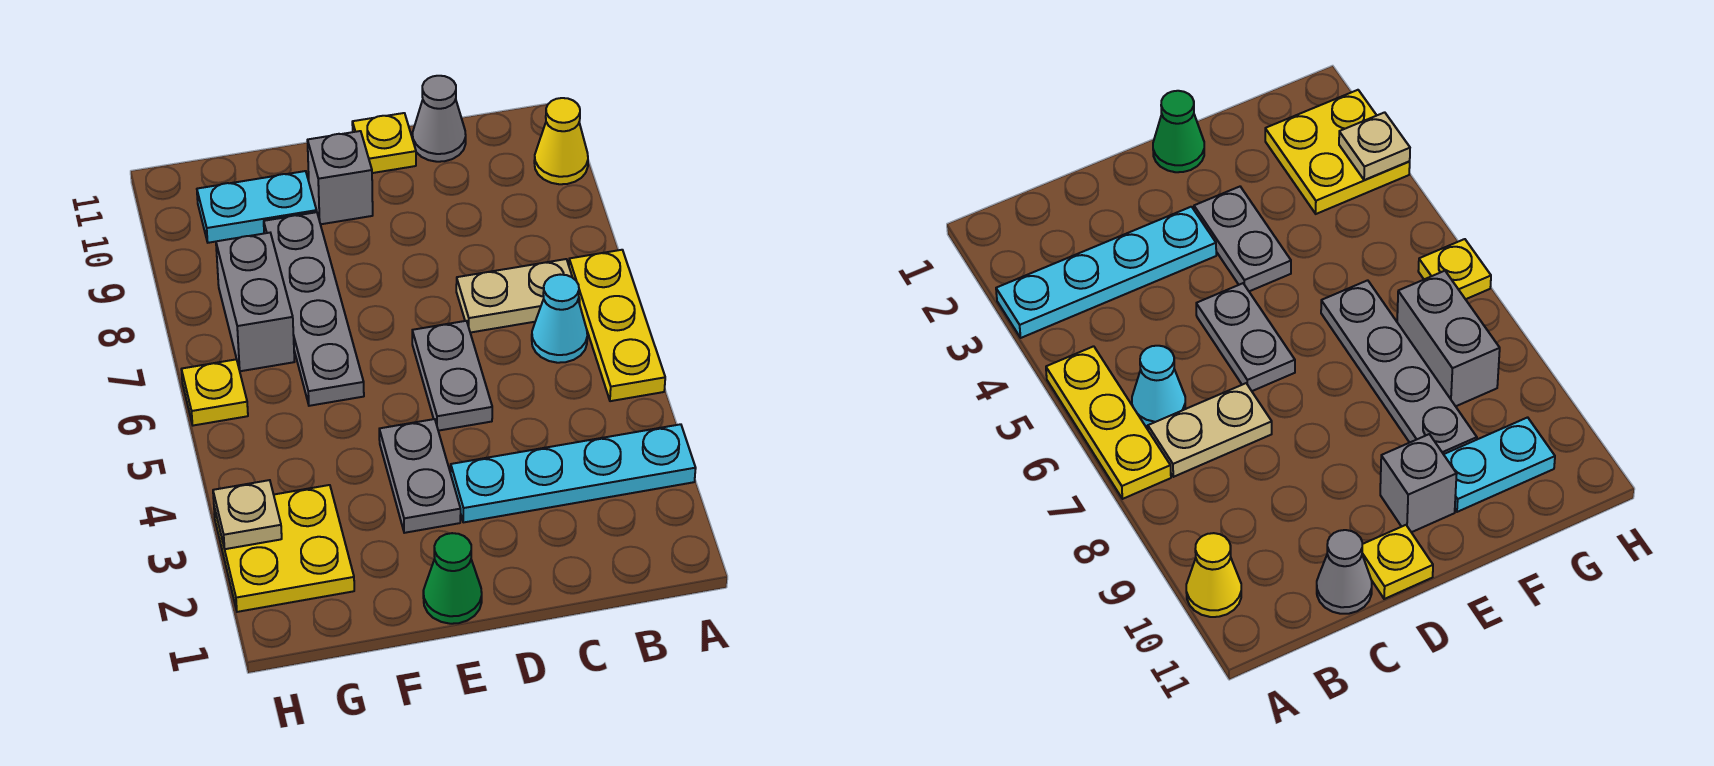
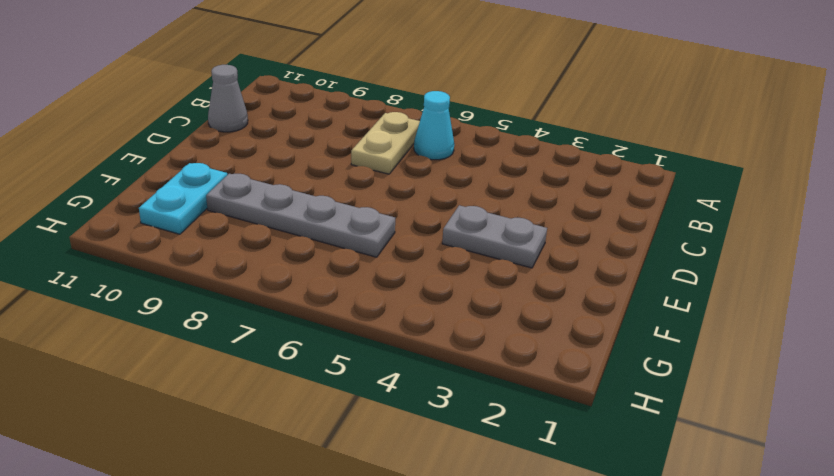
none -> cyan plate A3:D3 level 1
none -> yellow plate A5:A7 level 1
none -> yellow cone A10 level 1

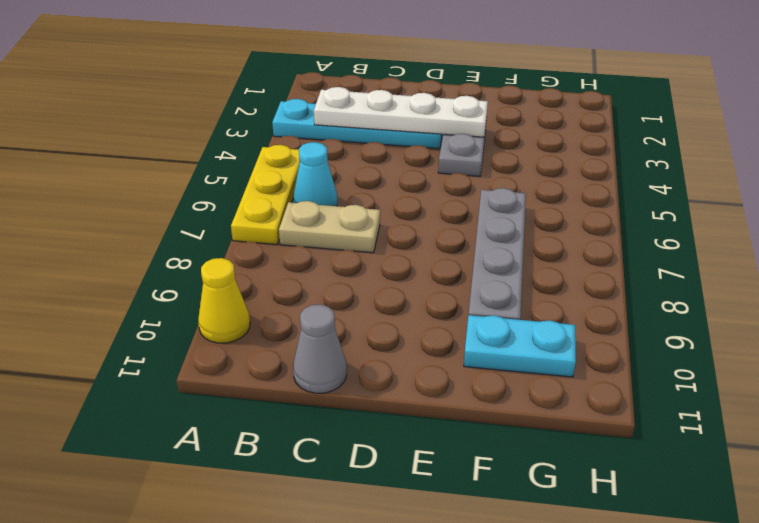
white plate B3:E3 level 2 -> none
none -> grey plate D5:D6 level 1
none -> yellow plate D11 level 1
none -> green cone E1 level 1

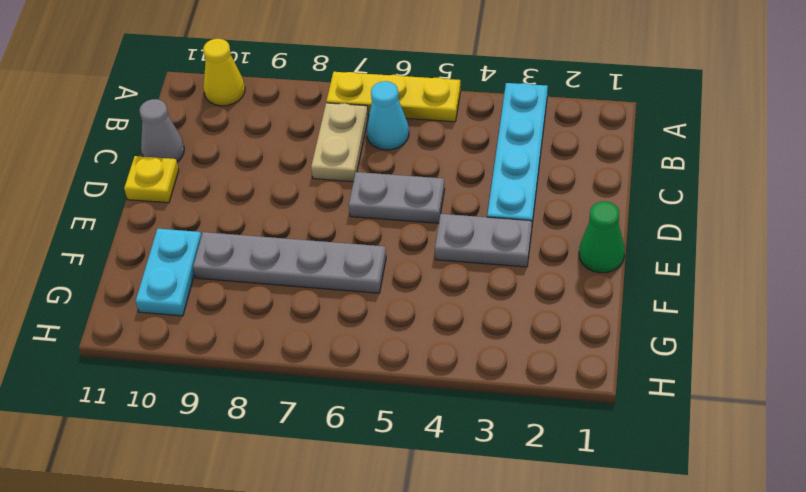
none -> grey brick E10 level 1
none -> yellow plate G2:H3 level 1
none -> grey brick G7:G8 level 1

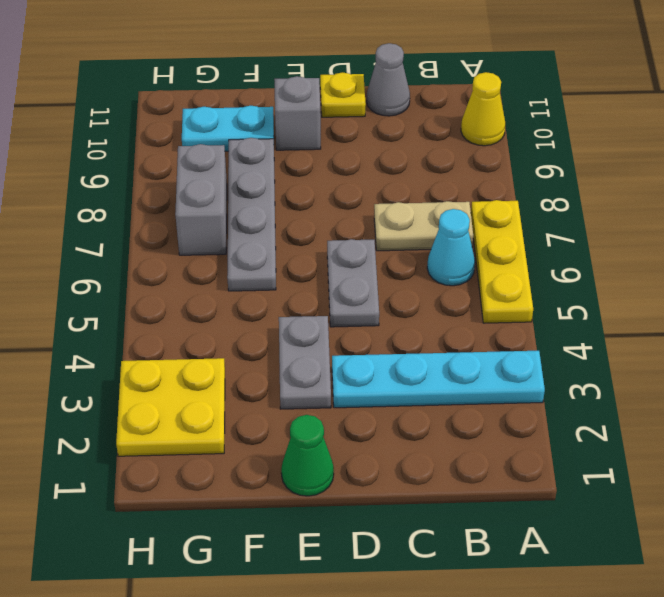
none -> yellow plate H6 level 1
none -> tan plate H3 level 2

